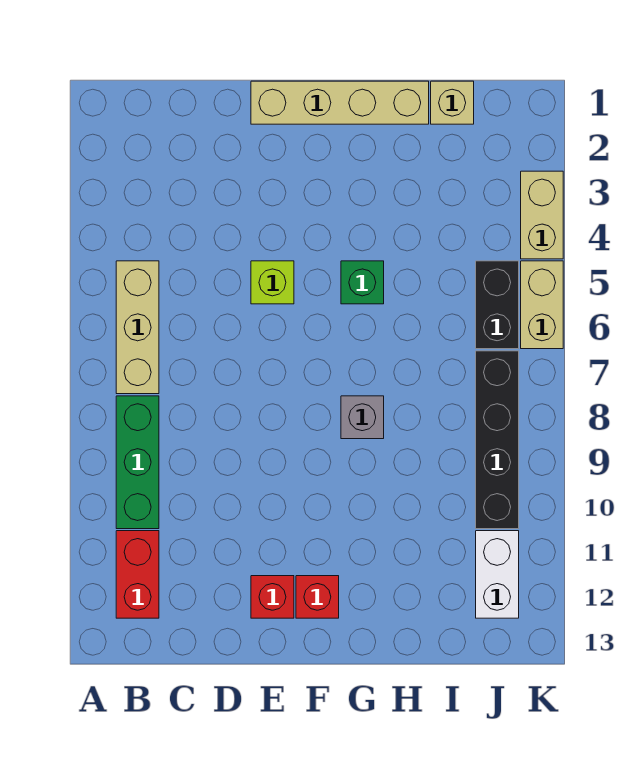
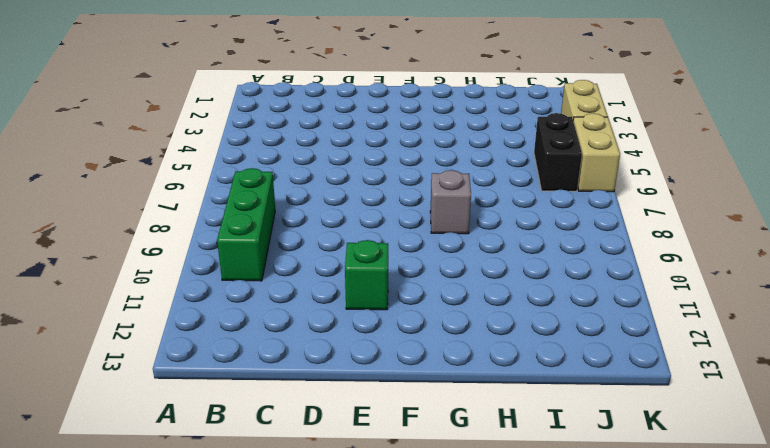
green brick E11 level 1 -> green brick G5 level 1
none -> tan brick B5:B7 level 1
none -> red brick B11:B12 level 1
none -> tan brick E1:H1 level 1

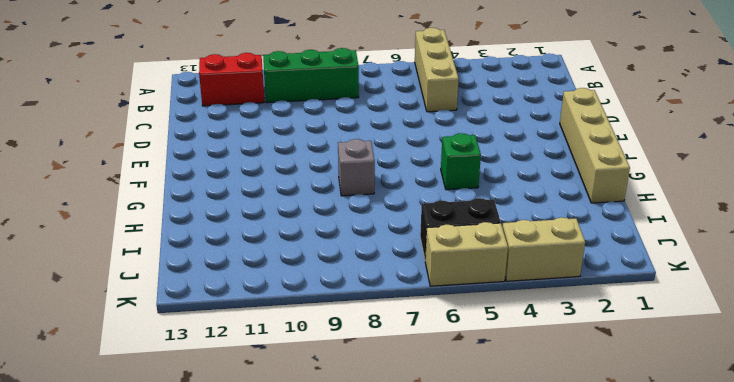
tan brick A5:C5 level 1 -> tan brick B5:B7 level 1
none -> lime brick E5 level 1
none -> red brick E12 level 1
none -> red brick F12 level 1

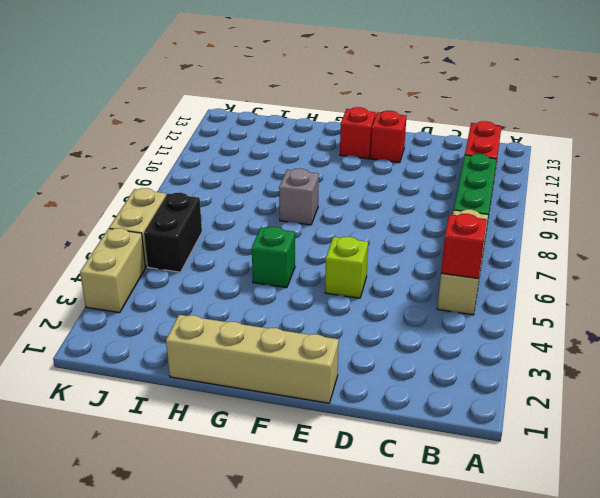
red brick B5 level 2 -> none
none -> tan brick I1 level 1
none -> black brick J7:J10 level 1
none -> white brick J11:J12 level 1

